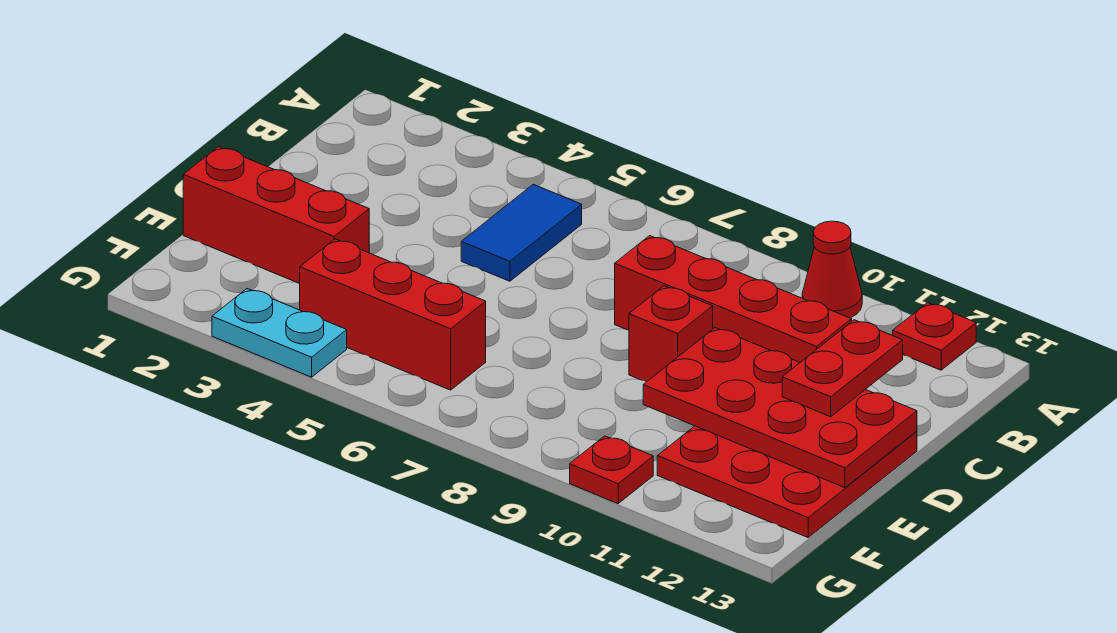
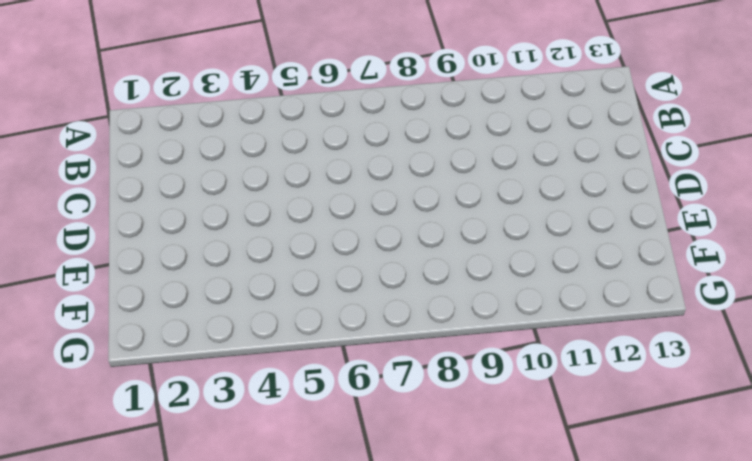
none -> red cone A10 level 1
none -> red plate A12 level 1
none -> blue tile B5:C5 level 1

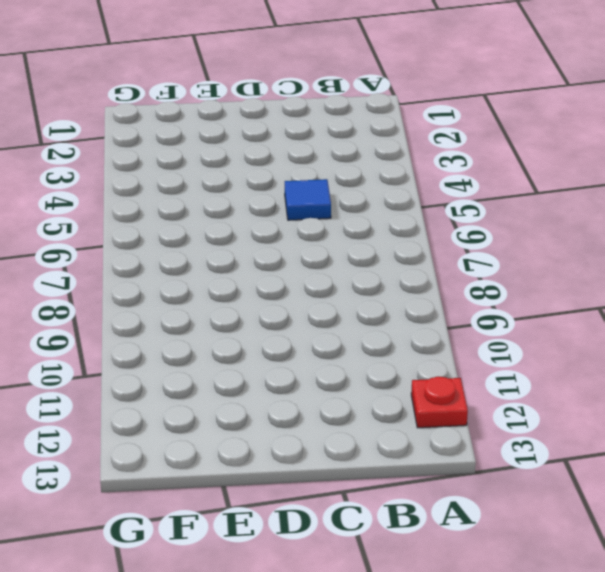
blue tile C5 level 1 -> blue tile B5:C5 level 1
none -> red cone A10 level 1
none -> red brick C8:C11 level 1
none -> red brick D9 level 1

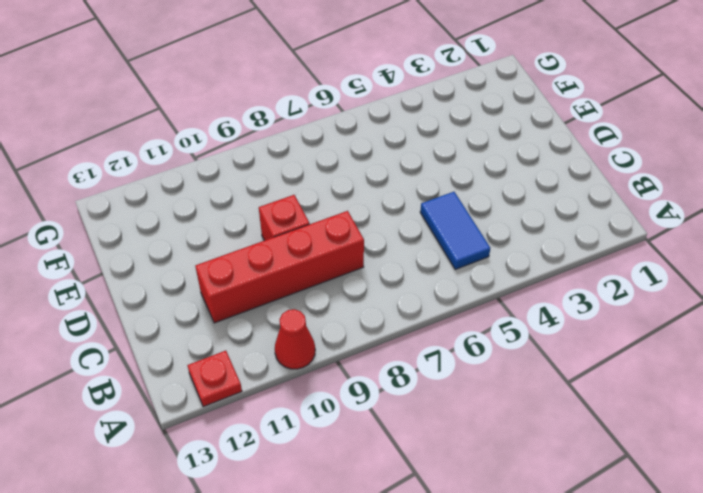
none -> red plate D11:F13 level 1
none -> red brick E1:E3 level 1
none -> red brick F4:F6 level 1

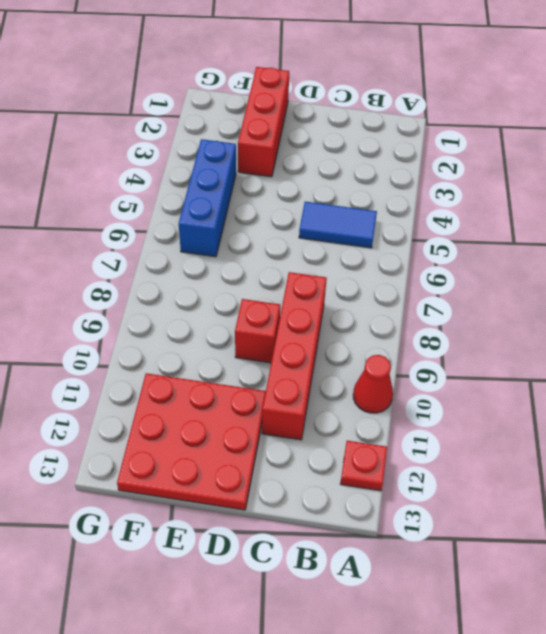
blue brick F4:F6 level 1 -> red brick F4:F6 level 1
none -> cyan plate G3:G4 level 1
none -> red plate G10 level 1
none -> red plate D10:E13 level 2

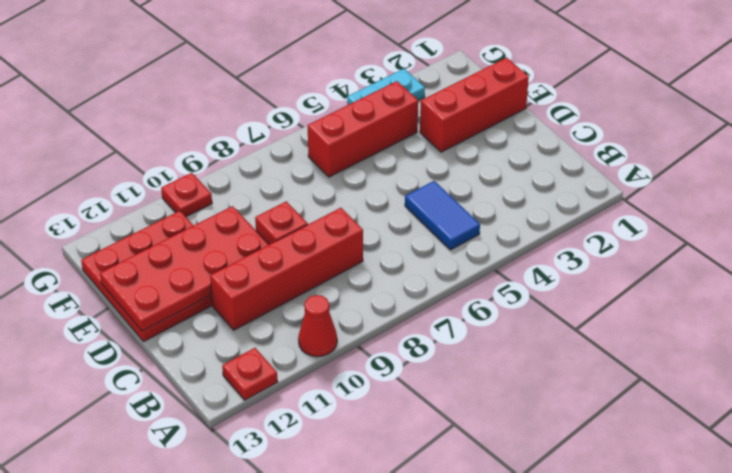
none -> red plate C12:D12 level 3

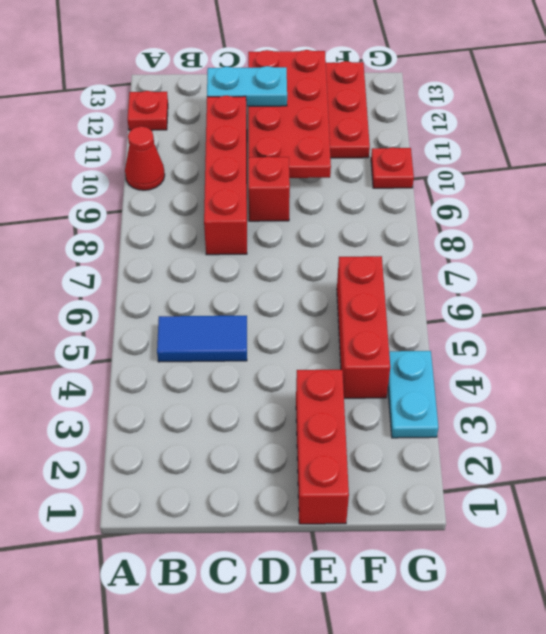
cyan plate C12:D12 level 3 -> red plate C12:D12 level 3

